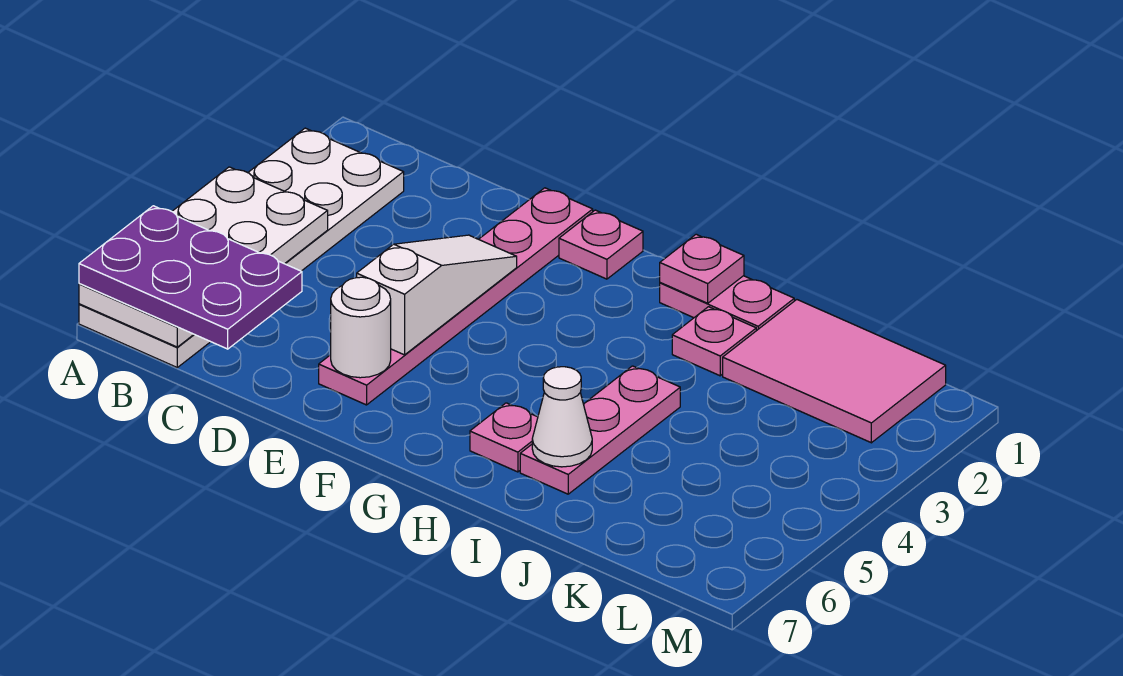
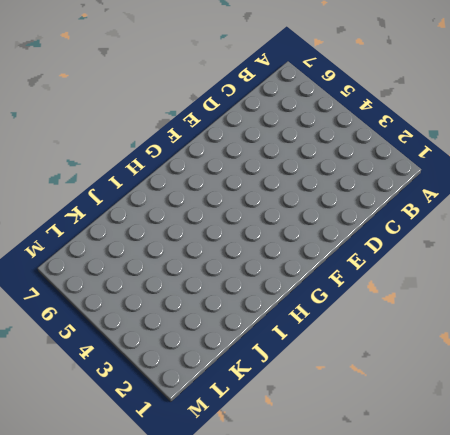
none -> white plate A2:B7 level 1
none -> pink plate E1:E6 level 1
none -> pink plate F1 level 1

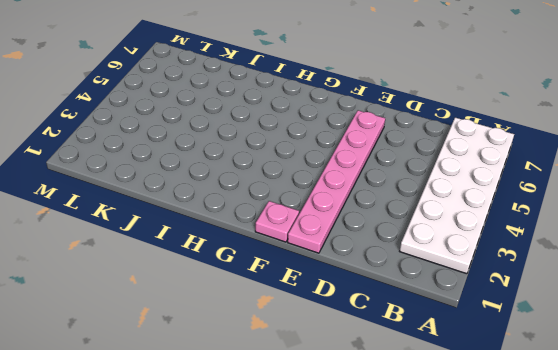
none -> pink plate H1:I1 level 1
none -> pink plate H6 level 1
none -> pink plate I2 level 1

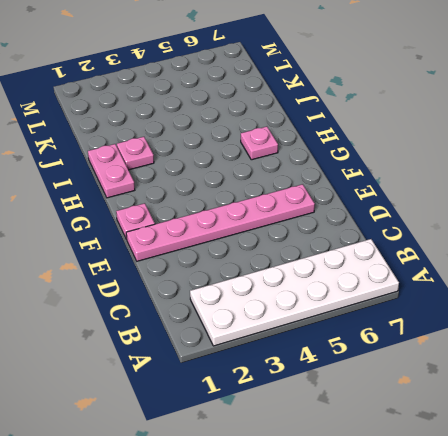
none -> pink plate I4:I6 level 1
none -> pink tile J1:L2 level 1
none -> white plate A4:B7 level 2

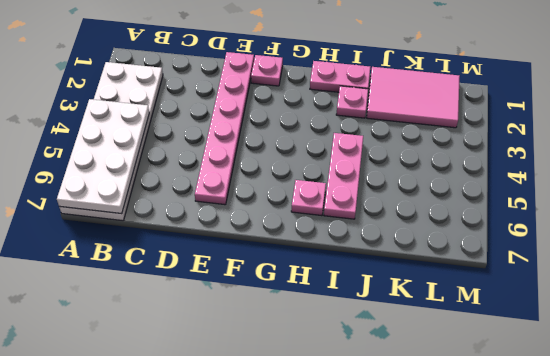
none -> white slope E3:E5 level 2 top 5
none -> white round brick E6 level 2
none -> pink plate H1 level 2

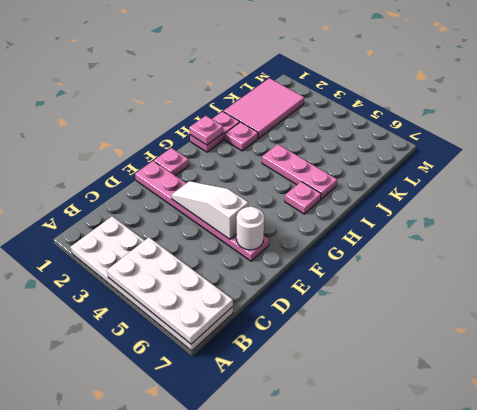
none -> white cone I6 level 2
none -> purple plate A6:C7 level 3

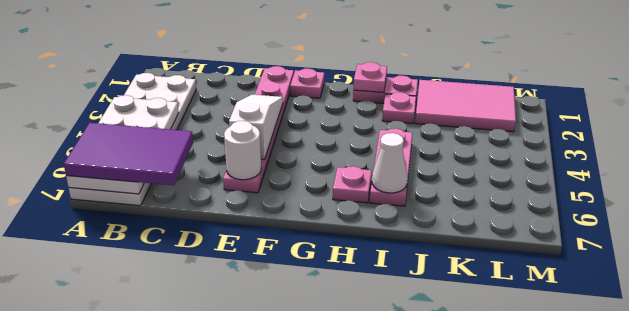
purple tile A6:C7 level 3 -> purple plate A6:C7 level 3

